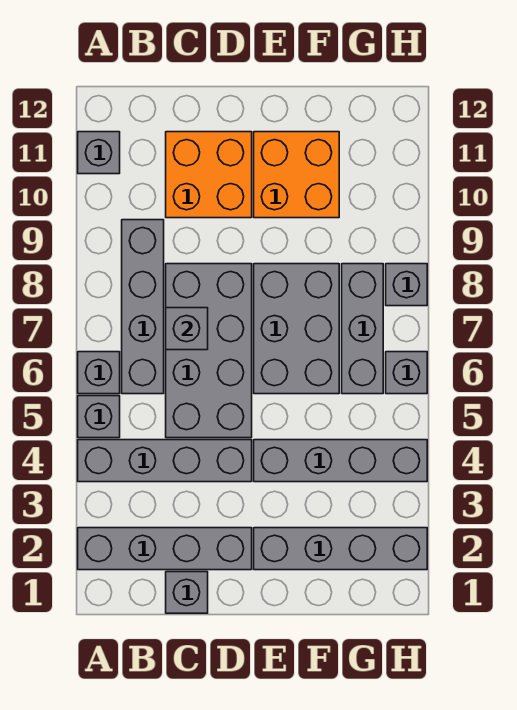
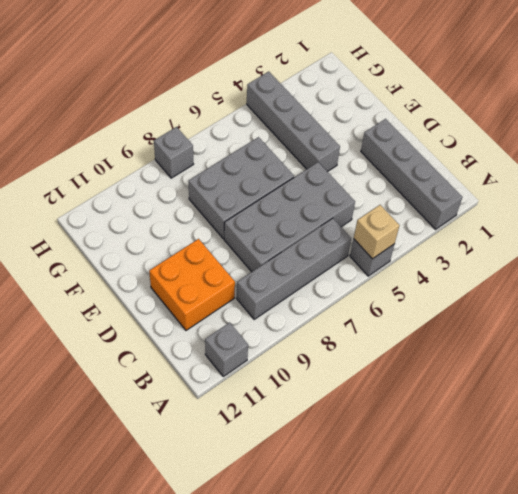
tan brick A5 level 2 -> none
none -> grey brick A4:D4 level 1
none -> grey brick A6 level 1
none -> grey brick C1 level 1

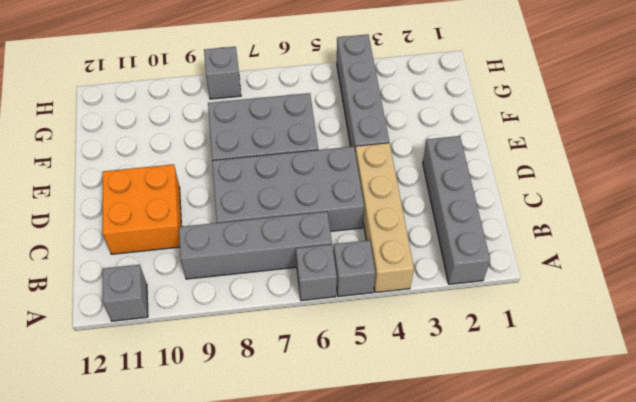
tan brick A4:D4 level 1 -> grey brick A4:D4 level 1
none -> grey brick C1 level 1
none -> grey brick E2:H2 level 1
none -> orange brick E10:F11 level 1

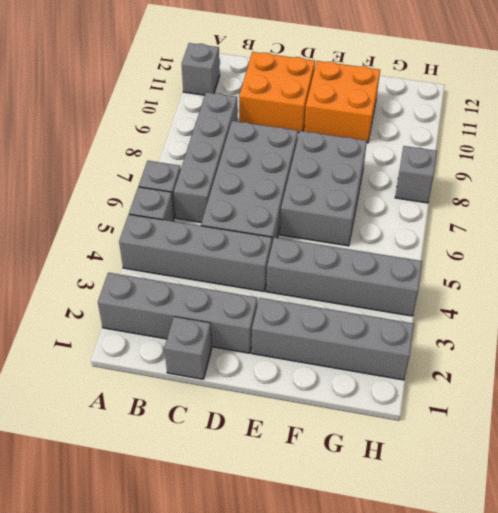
none -> grey brick G6:G8 level 1
none -> grey brick H6 level 1
none -> grey brick C7 level 2

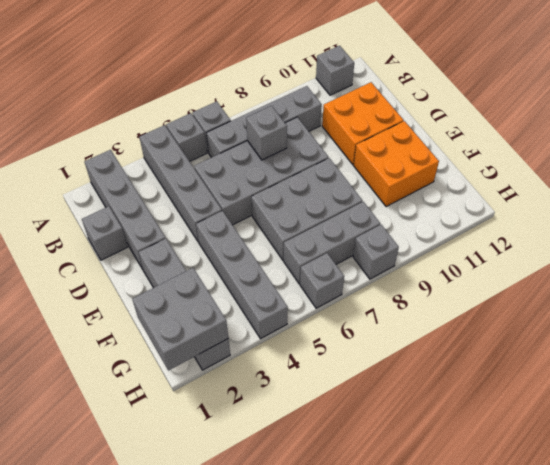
grey brick G1:H2 level 2 -> none

